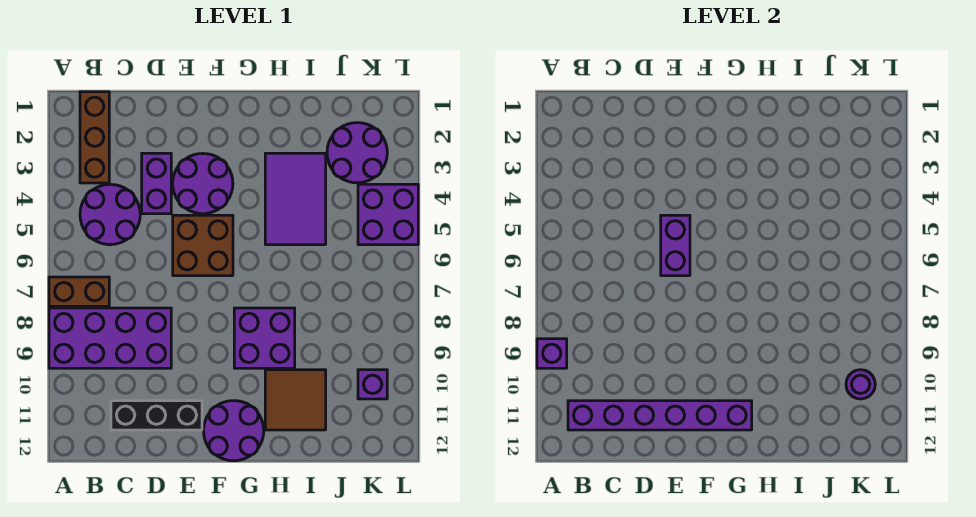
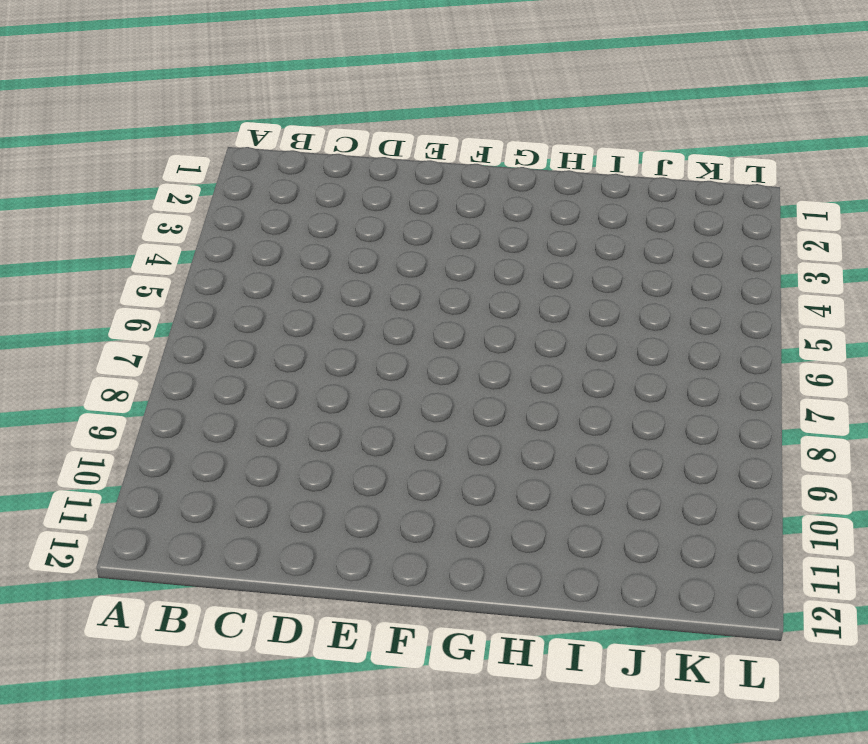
none -> brown brick A7:B7 level 1
none -> purple brick A8:D9 level 1
none -> brown brick B1:B3 level 1

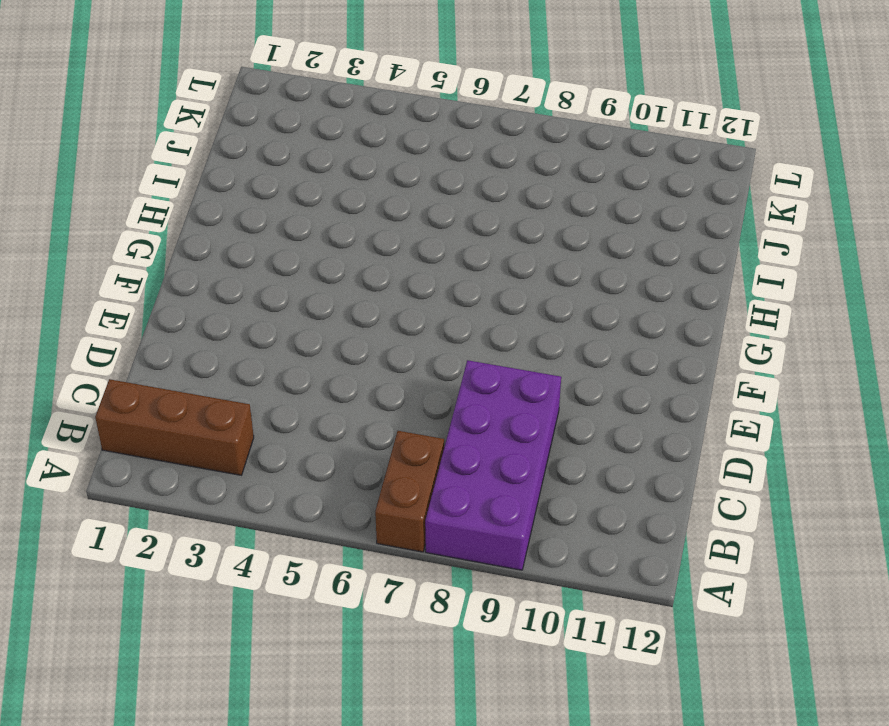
none -> purple round brick B4:C5 level 1
none -> black brick C11:E11 level 1
none -> purple brick D3:D4 level 1

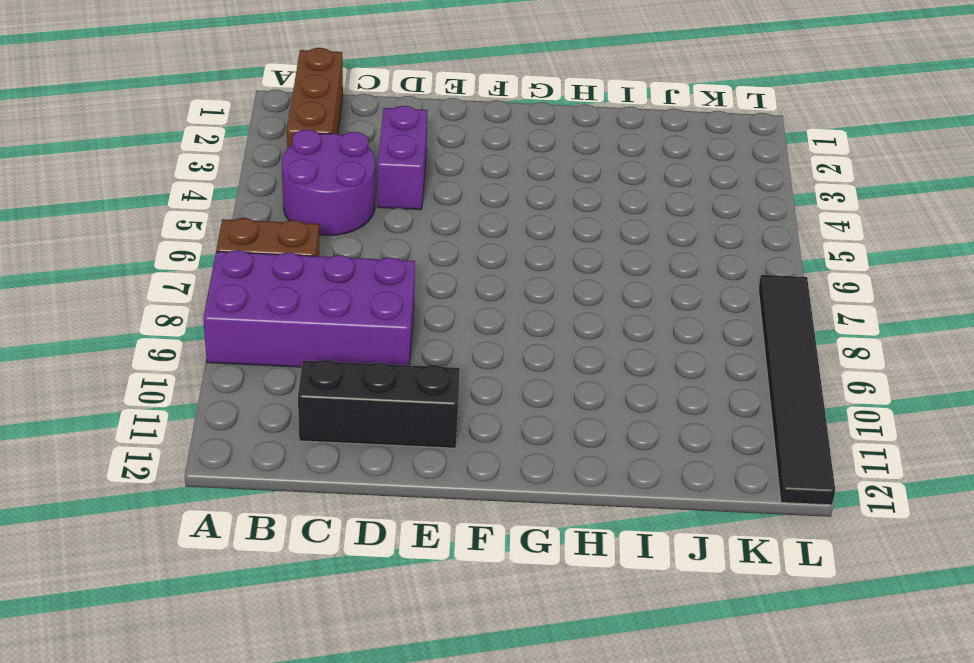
black tile L7:L12 level 1 -> none
none -> purple round brick E3:F4 level 1
none -> brown brick E5:F6 level 1
none -> purple round brick F11:G12 level 1

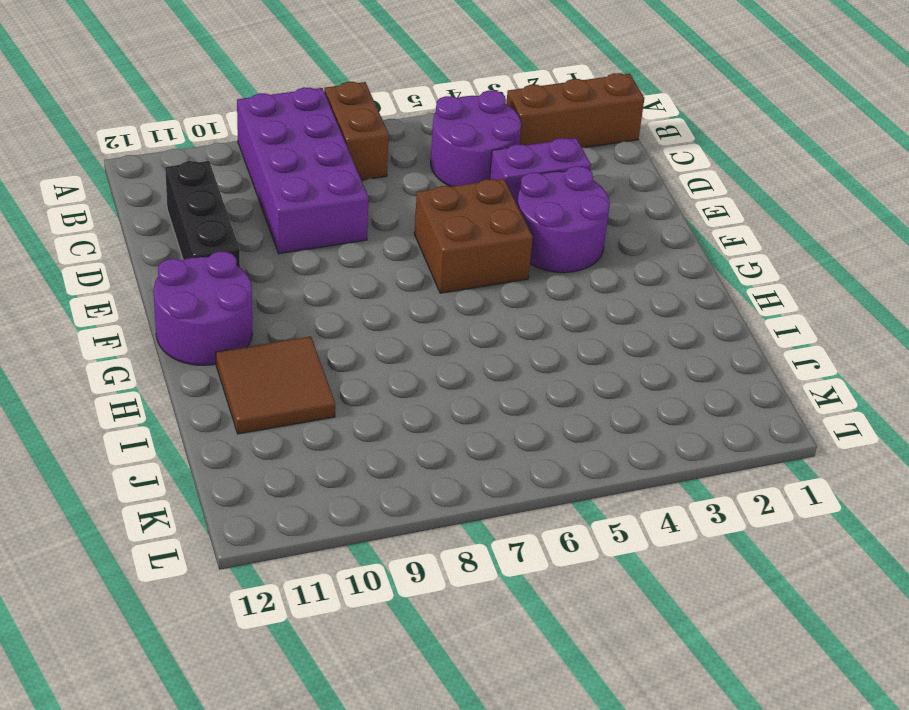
none -> purple brick G8:H9 level 1
none -> purple tile H3:I5 level 1
none -> purple round brick J2:K3 level 1

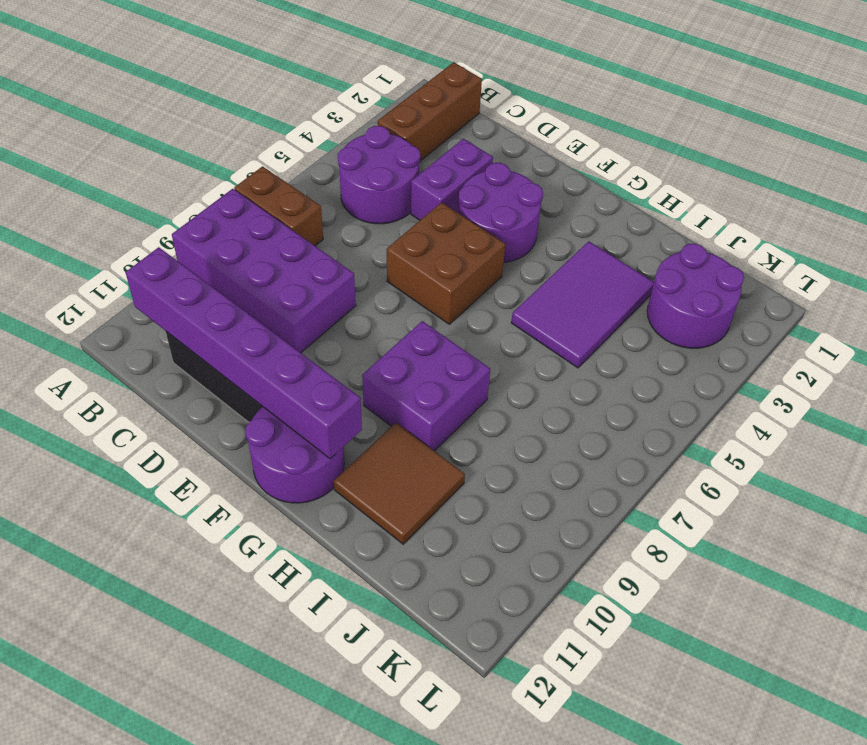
none -> purple brick K4:L5 level 1
none -> purple brick K10 level 1
none -> purple brick A9 level 2

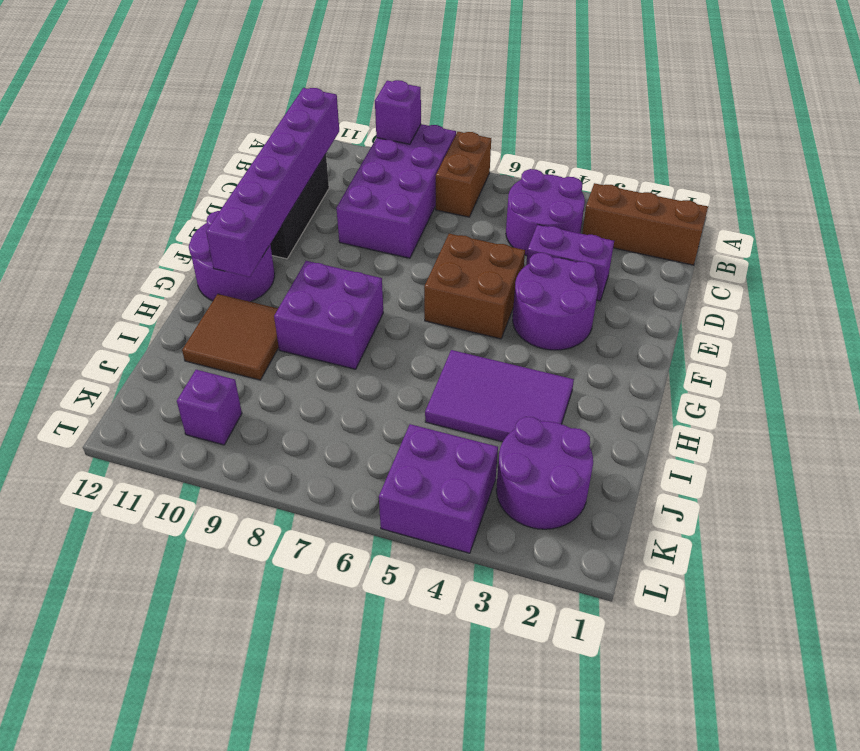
none -> purple brick E5:E6 level 2
none -> purple round brick K10 level 2

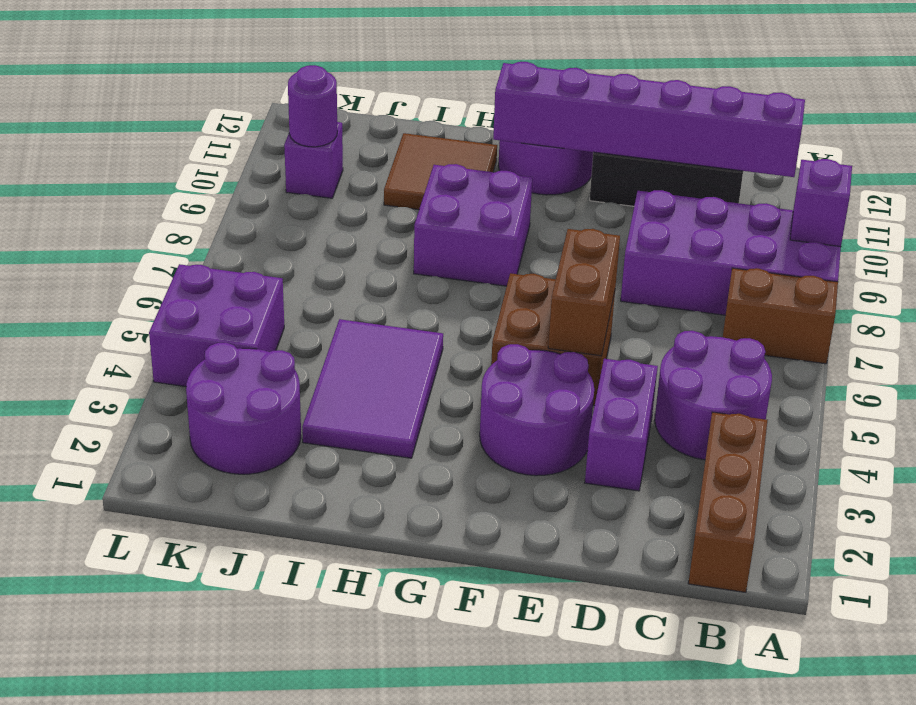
brown brick E5:E6 level 2 -> purple brick E5:E6 level 2

